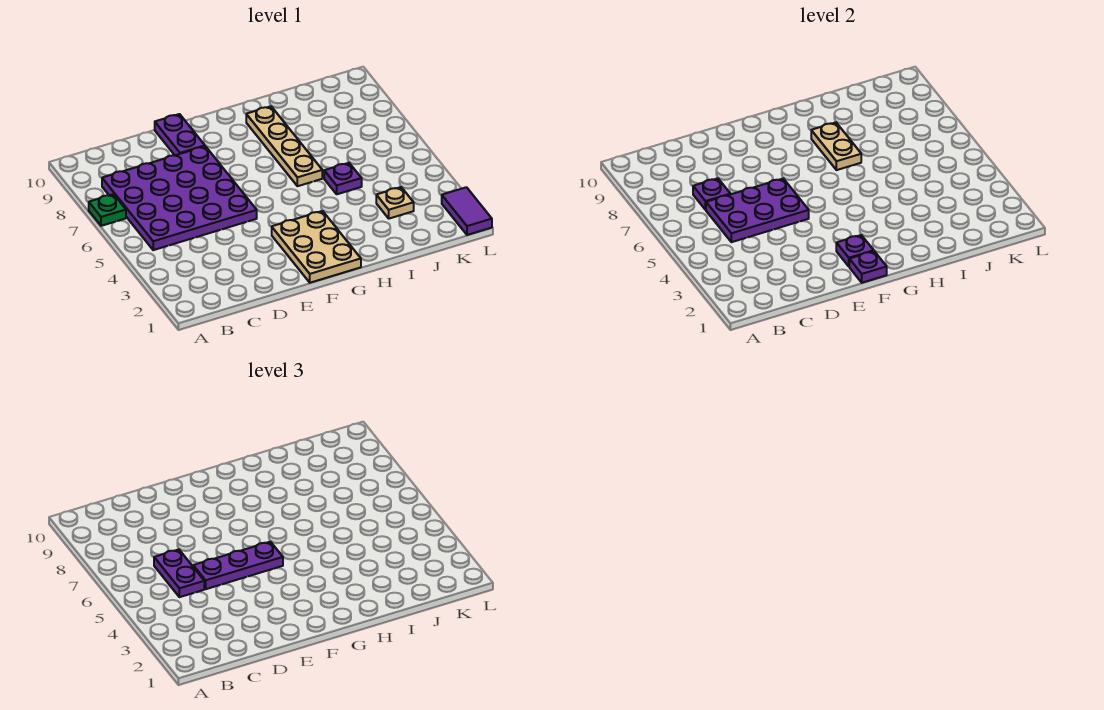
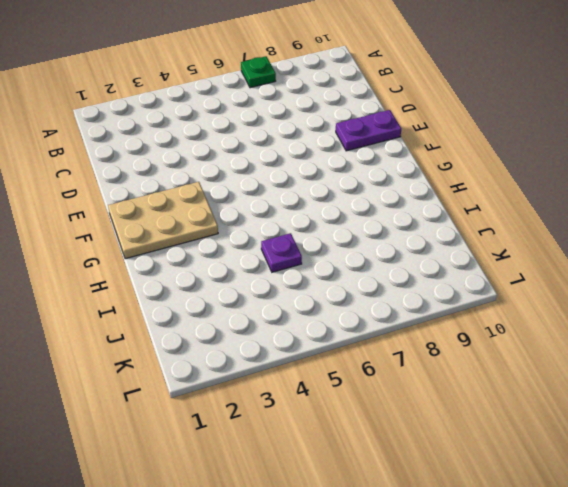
none -> purple plate B5:E8 level 1
none -> tan plate H6:H9 level 1
none -> tan plate J3 level 1

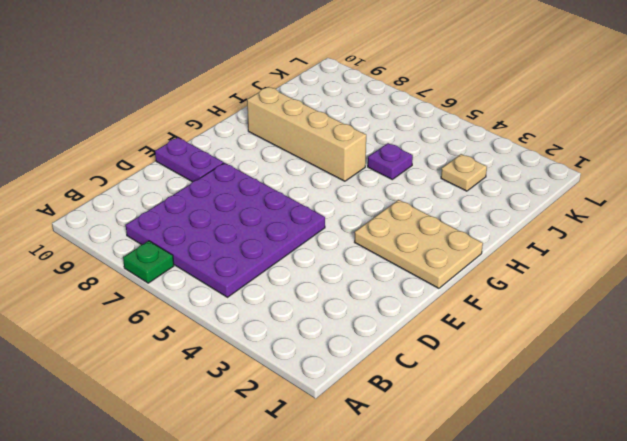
tan brick H6:H9 level 1 -> tan plate H6:H9 level 1
none -> purple tile L1:L2 level 1
none -> purple plate C5:E6 level 2
none -> purple plate C7 level 2

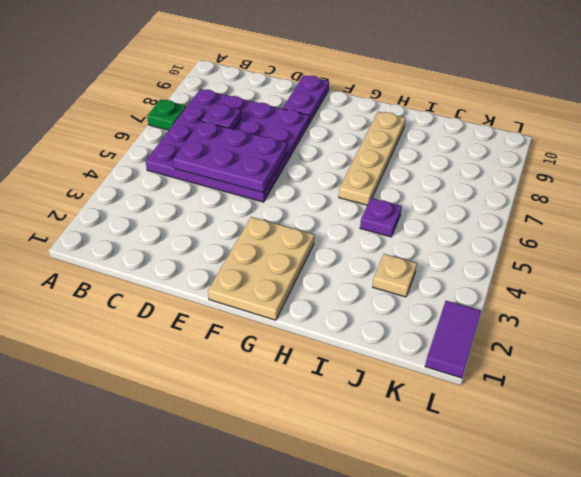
none -> purple plate F1 level 2
none -> purple plate F2 level 2
none -> tan plate H7:H8 level 2

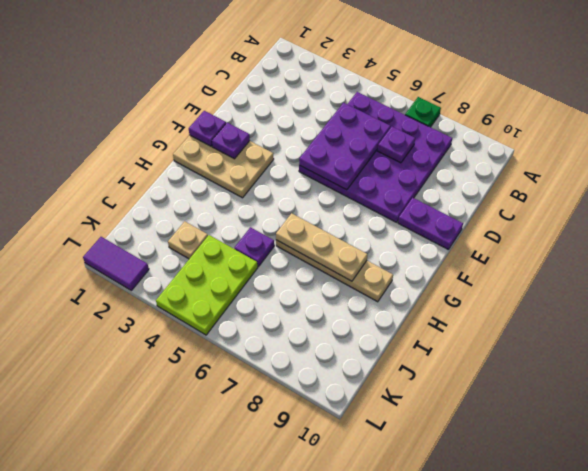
tan plate H6:H8 level 2 -> tan plate H7:H8 level 2
lime plate J4:L5 level 1 -> none
none -> purple plate C5:C6 level 3
none -> purple plate D5:F5 level 3

